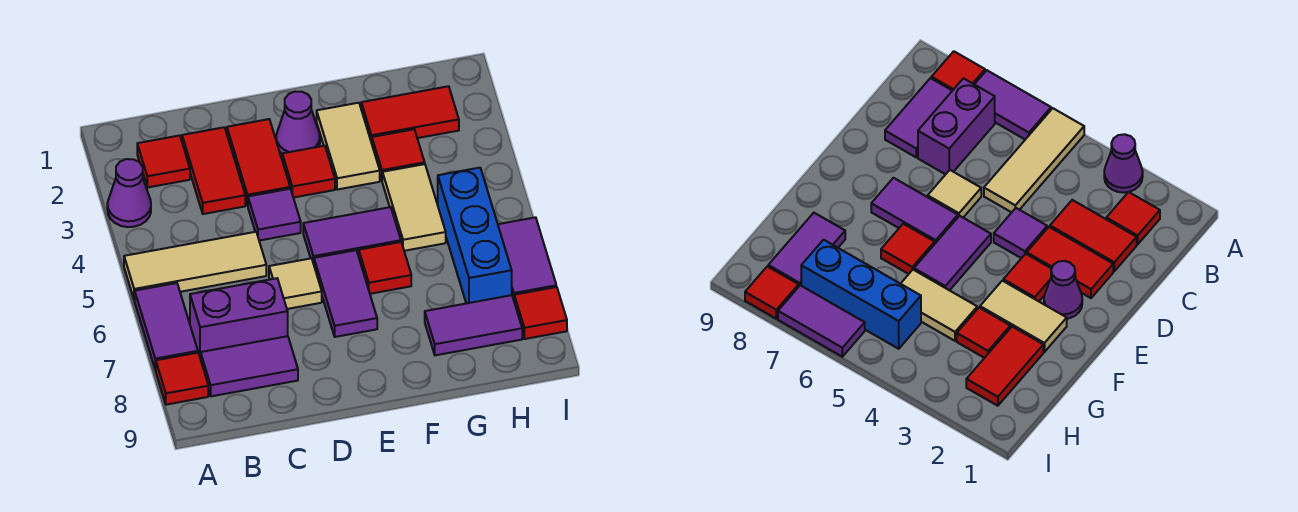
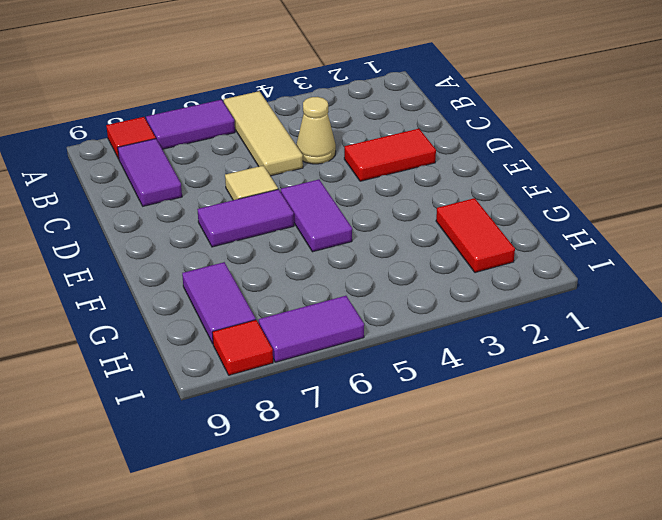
tan cone C4 level 1 -> none
none -> purple cone A3 level 1
none -> red tile B2 level 1
none -> purple brick B7:C7 level 1

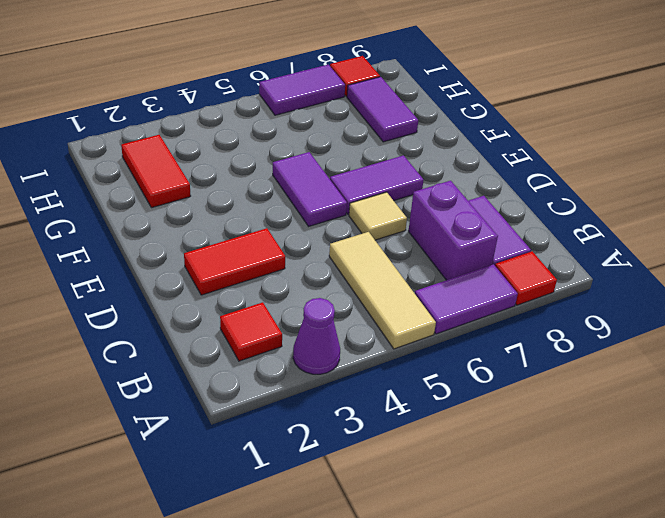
none -> red tile C2:C3 level 1
none -> purple tile D4 level 1
none -> purple cone E2 level 1

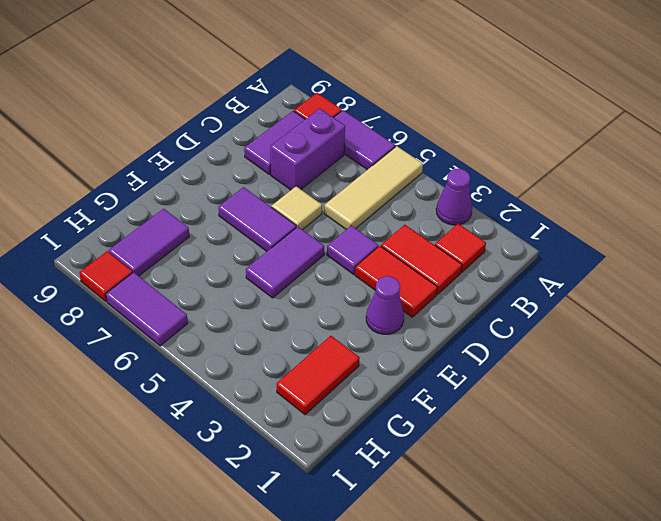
none -> red tile E3 level 1
none -> tan tile F2:F3 level 1
none -> red tile F6 level 1

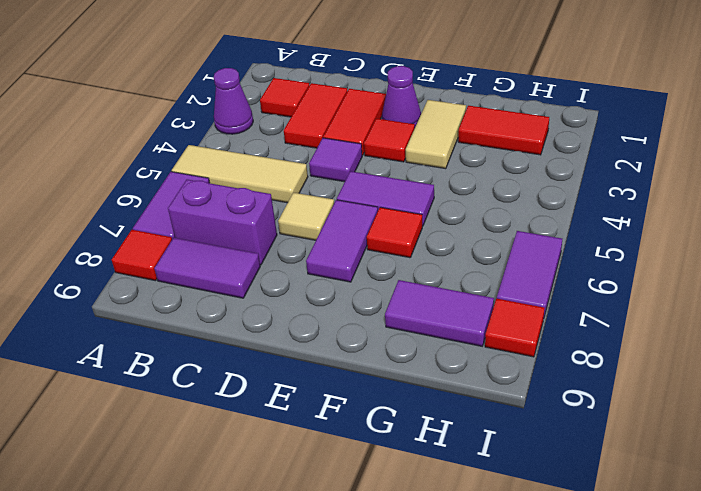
none -> red tile G3 level 1
none -> tan tile G4:G5 level 1
none -> blue brick H5:H7 level 1

